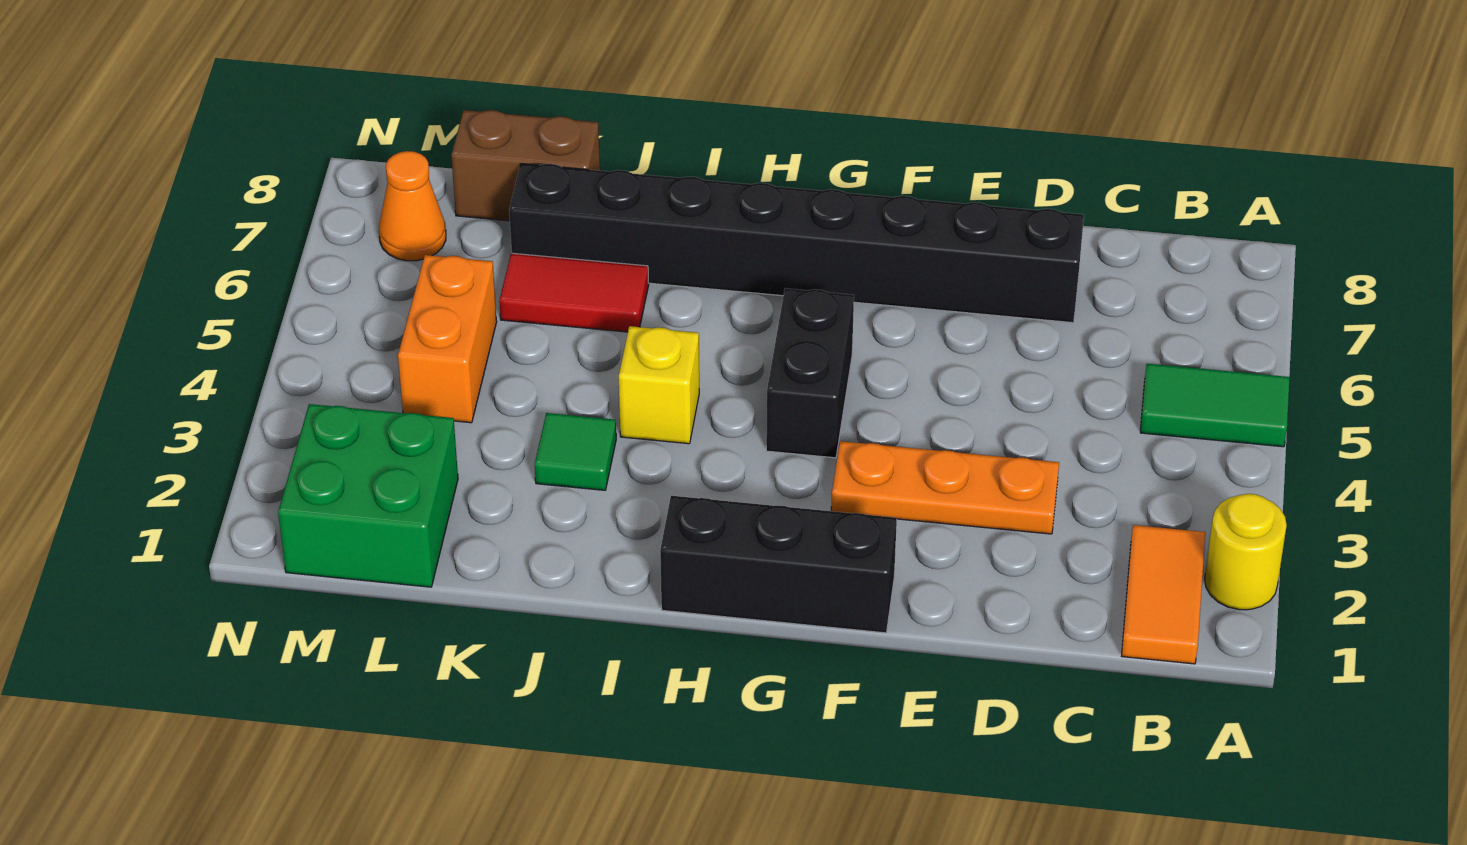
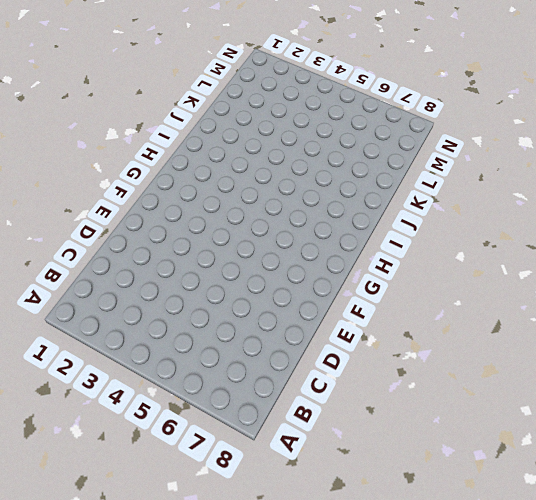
none -> yellow round brick A2 level 1
none -> green tile A5:B5 level 1
none -> orange tile B1:B2 level 1

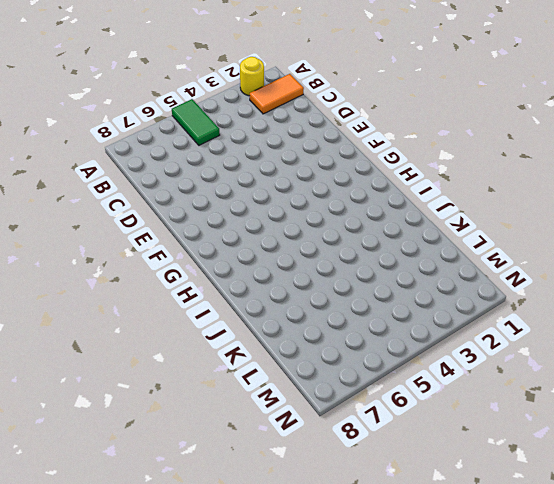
none -> orange plate D3:F3 level 1
none -> black brick D7:K7 level 1
none -> black brick F1:H1 level 1

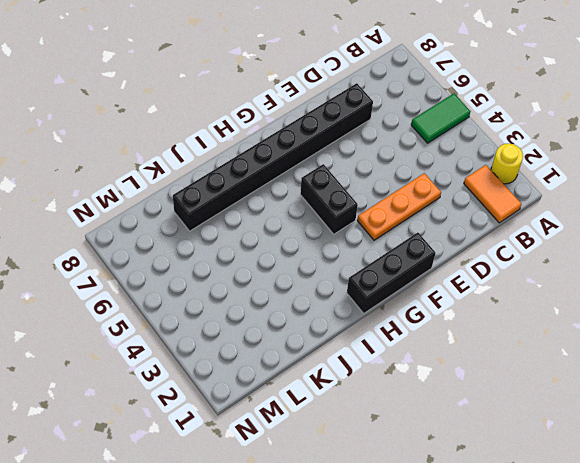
none -> yellow brick I4 level 1
none -> green tile J3 level 1
none -> red tile J6:K6 level 1

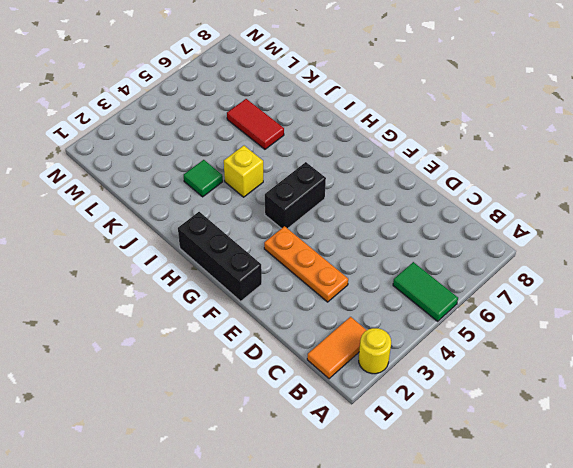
none -> black brick D7:K7 level 1
none -> brown brick K8:L8 level 1
none -> green brick L1:M2 level 1

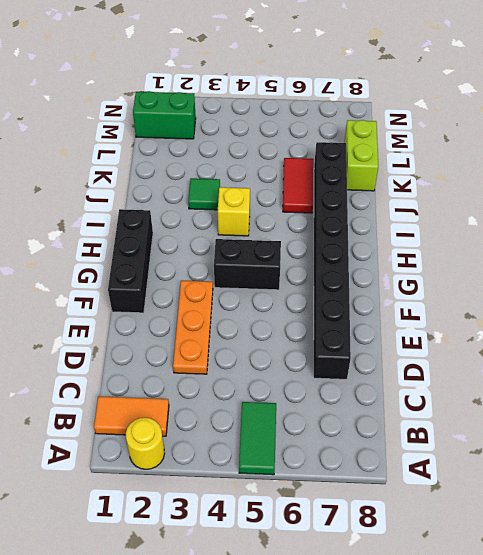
lime brick K8:L8 level 1 -> brown brick K8:L8 level 1
green brick M1:M2 level 1 -> green brick L1:M2 level 1
none -> orange brick L4:L5 level 1
none -> orange cone M7 level 1

